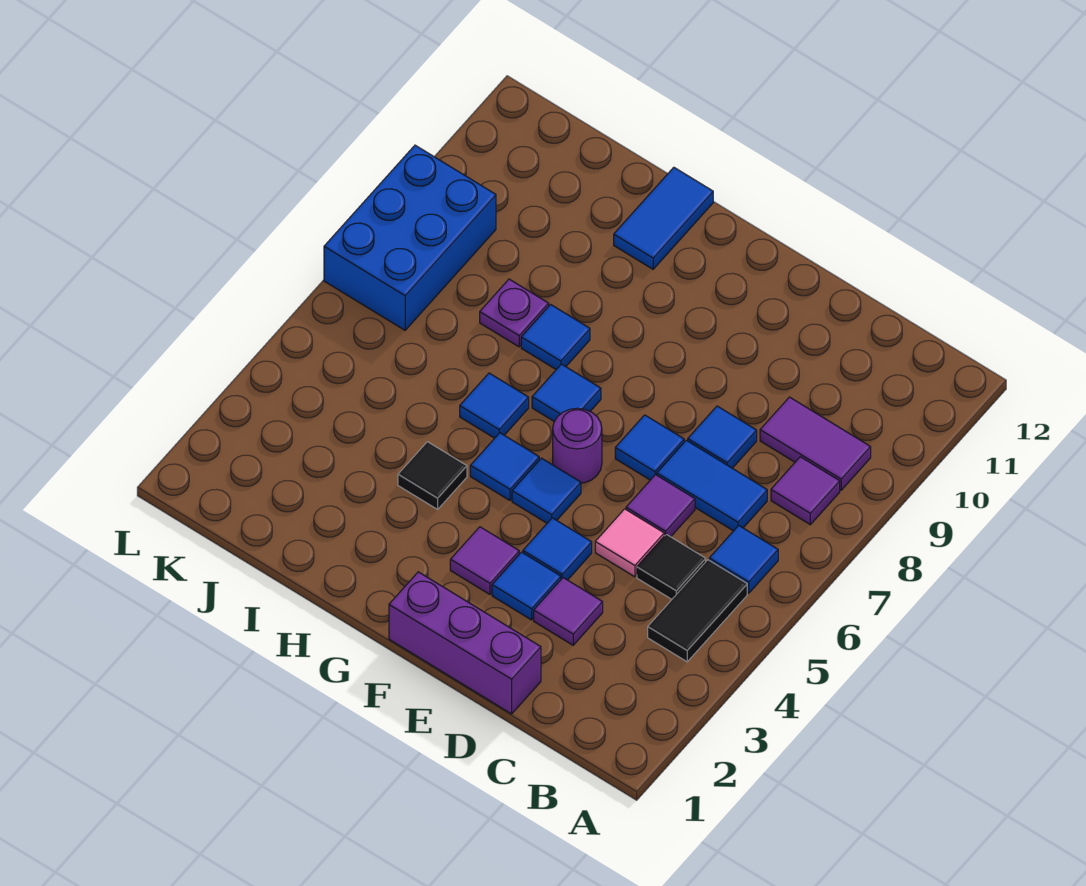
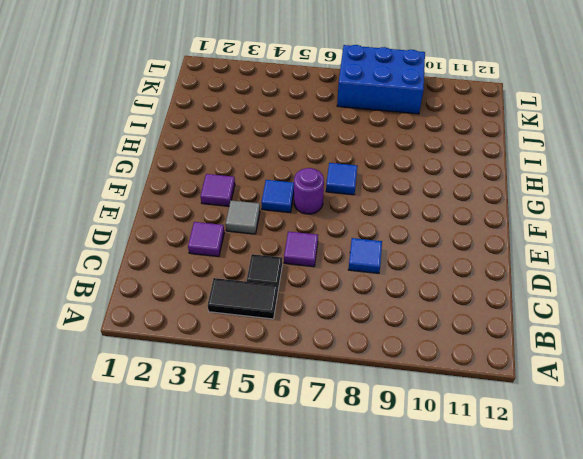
grey tile E4 level 1 -> blue tile E4 level 1
none -> blue tile B6 level 1
none -> purple tile B8 level 1
none -> purple tile B9:C9 level 1

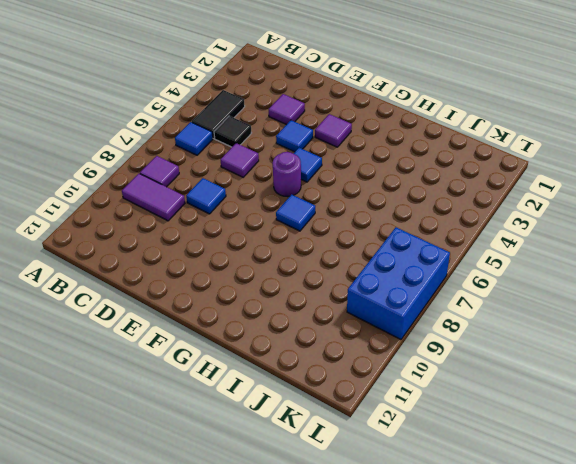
none -> blue tile C7:D7 level 1
none -> purple brick D1:F1 level 1
none -> pink tile D5 level 1

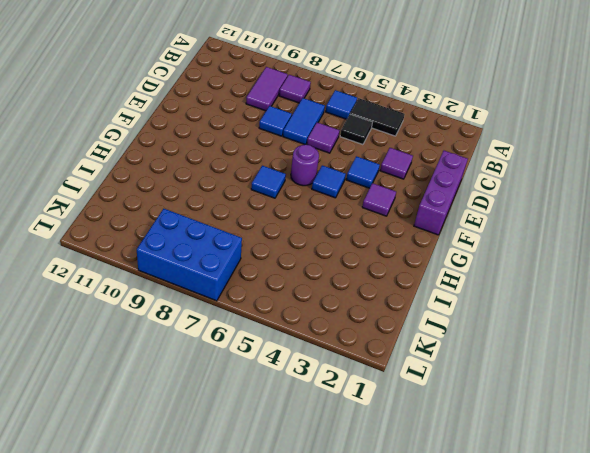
none -> pink tile D5 level 1
none -> blue tile E3 level 1
none -> blue tile E7 level 1

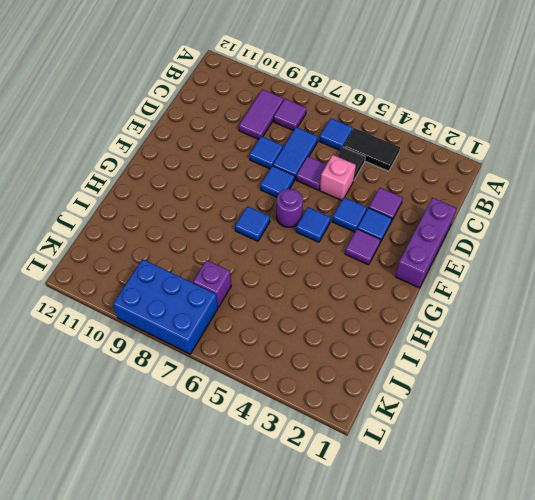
pink brick D5 level 1 -> pink tile D5 level 1
purple brick J7 level 1 -> none
none -> blue tile G5 level 1
none -> black tile H4 level 1
none -> blue tile H6 level 1

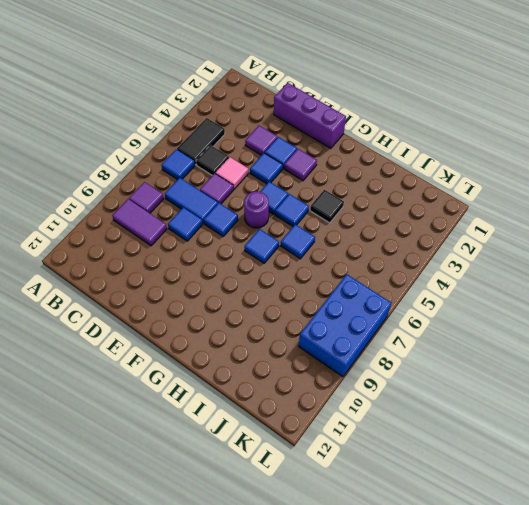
none -> blue tile H8 level 1
none -> blue tile H11:H12 level 1
none -> purple plate I8 level 1

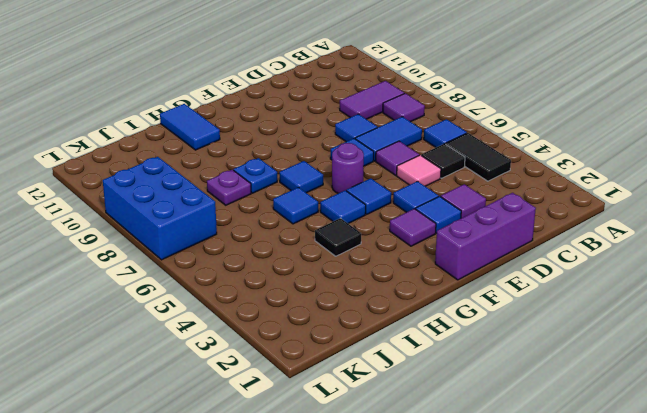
blue plate H8 level 1 -> blue tile H8 level 1

